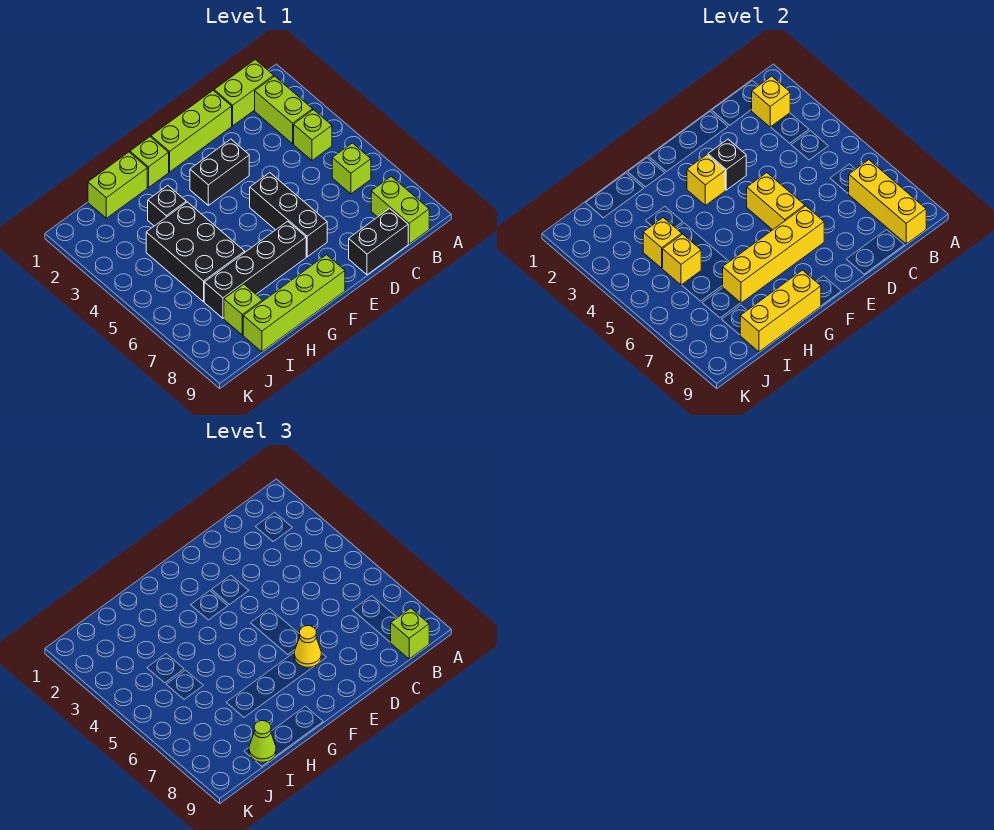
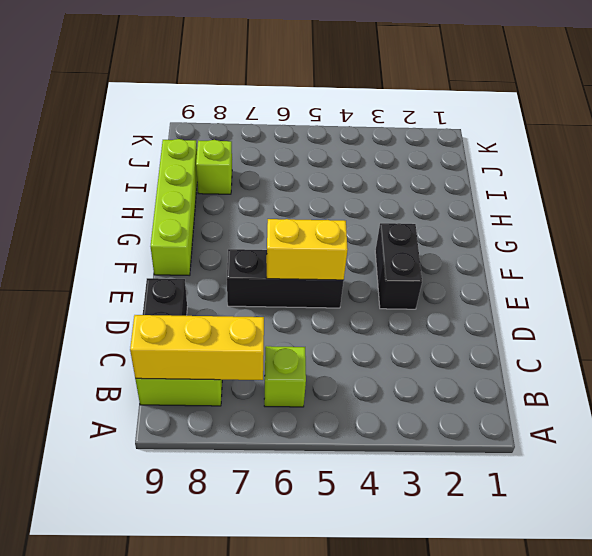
none -> lime brick B1:C1 level 1
none -> lime brick B2:B3 level 1
none -> lime brick B4 level 1

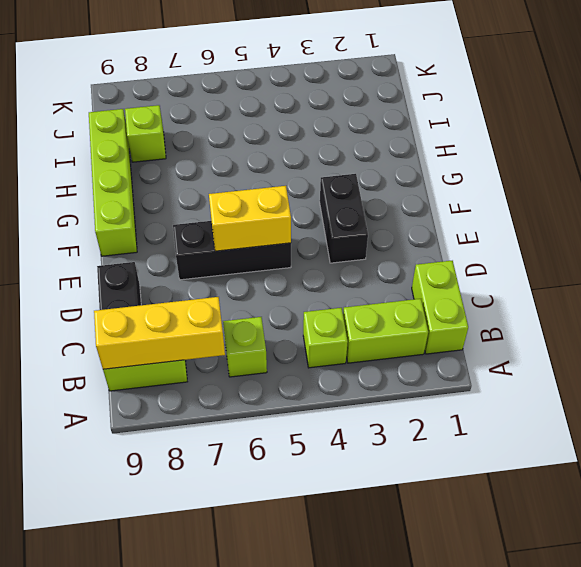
none -> lime brick D1:F1 level 1
none -> black brick F7:I7 level 1
none -> lime brick G1 level 1

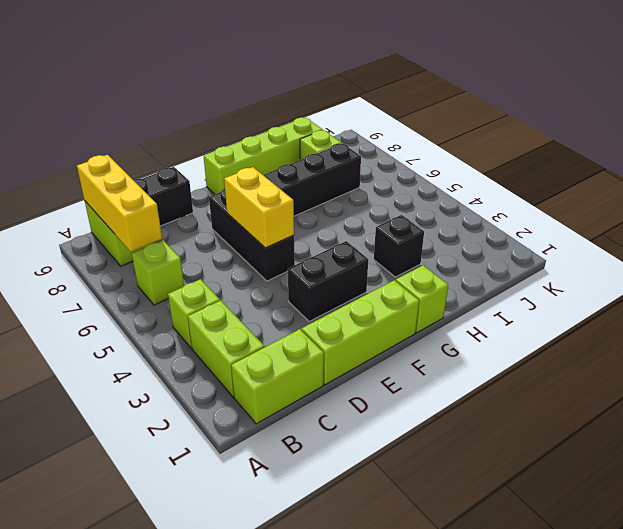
none -> lime brick H1:I1 level 1
none -> black brick H4:I6 level 1
none -> yellow brick B2 level 2

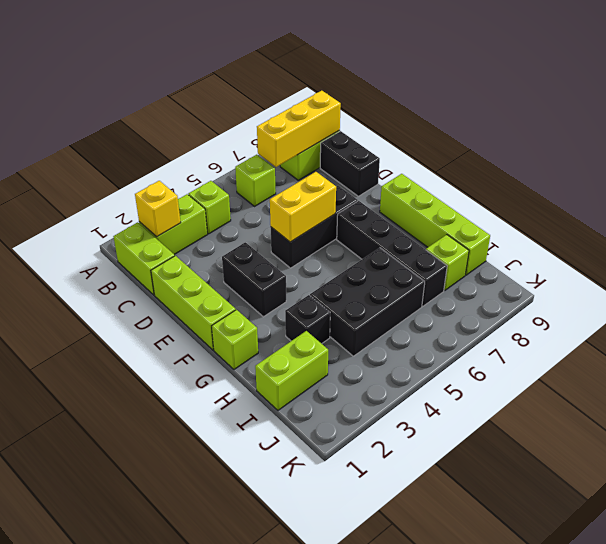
lime brick I1:I2 level 1 -> lime brick H1:I1 level 1
none -> black brick E3 level 2
none -> yellow brick E7:H7 level 2
none -> yellow brick F3 level 2

